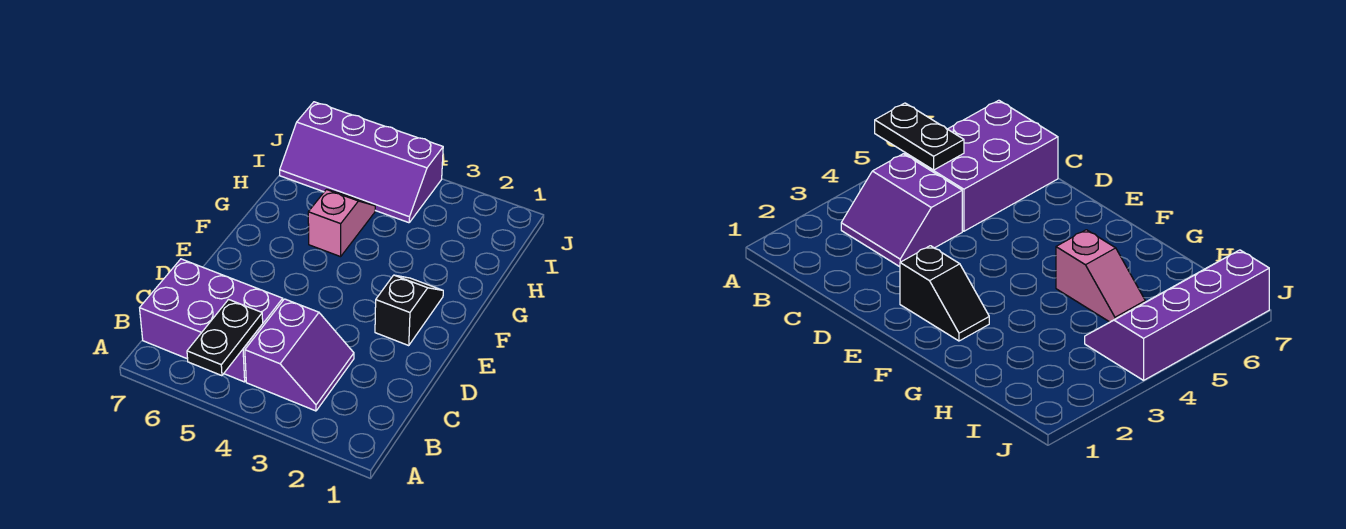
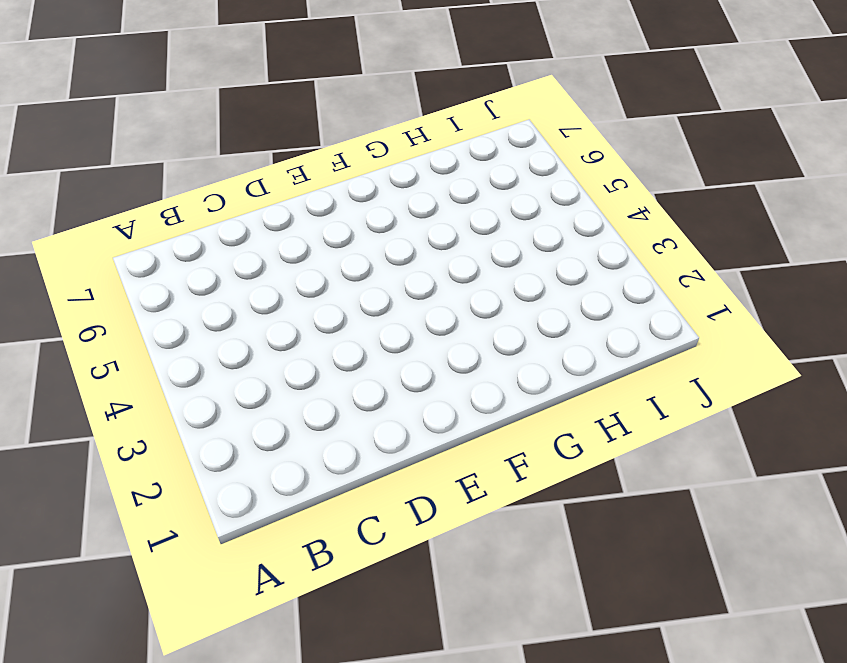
none -> purple slope B3:C4 level 1 top 4
none -> purple brick B5:C7 level 1

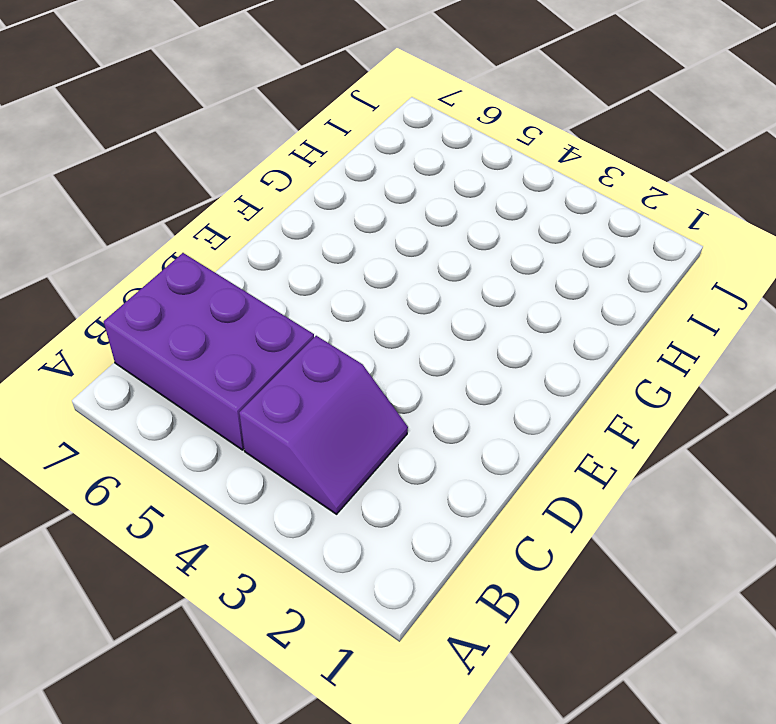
none -> black slope E2:F2 level 1 top E
none -> pink slope G5:H5 level 1 top G

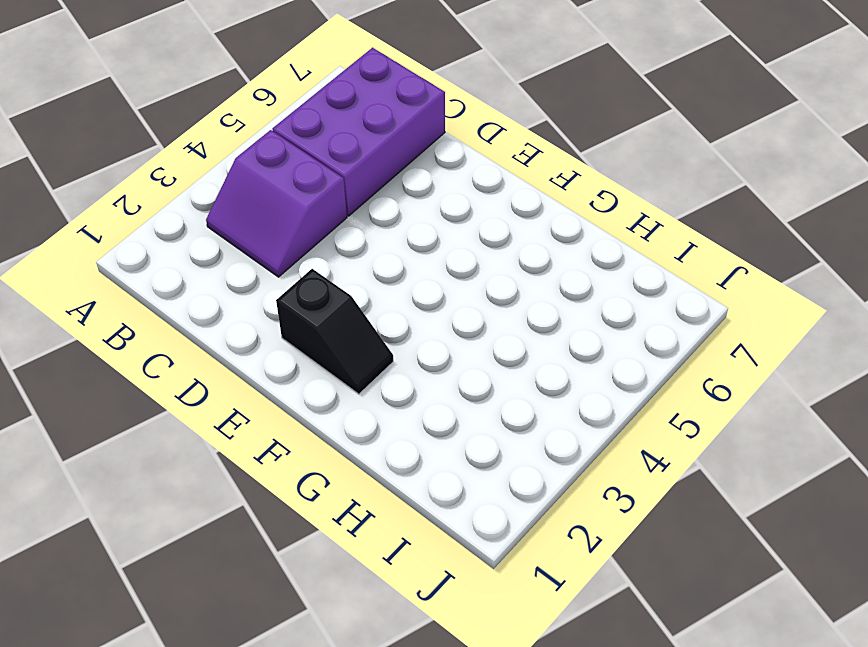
none -> pink slope G5:H5 level 1 top G
none -> purple slope I4:J7 level 1 top J

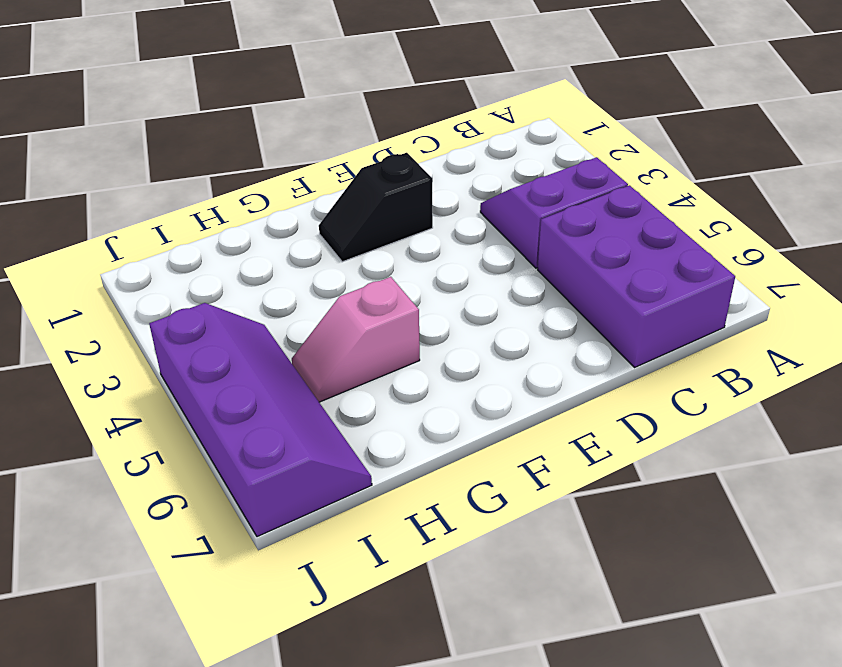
none -> black plate A5:B5 level 2

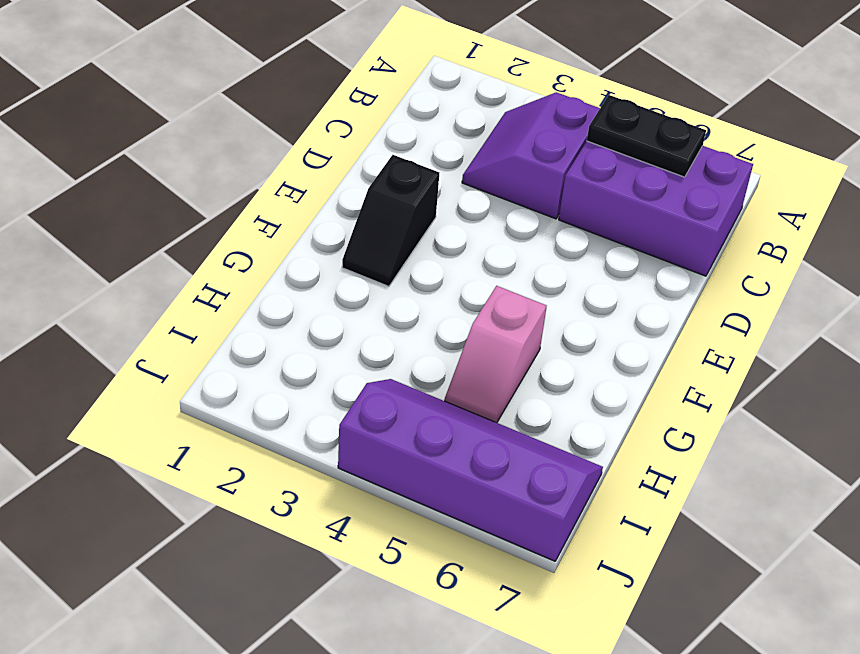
black plate B5:B6 level 2 -> black plate A5:B5 level 2

